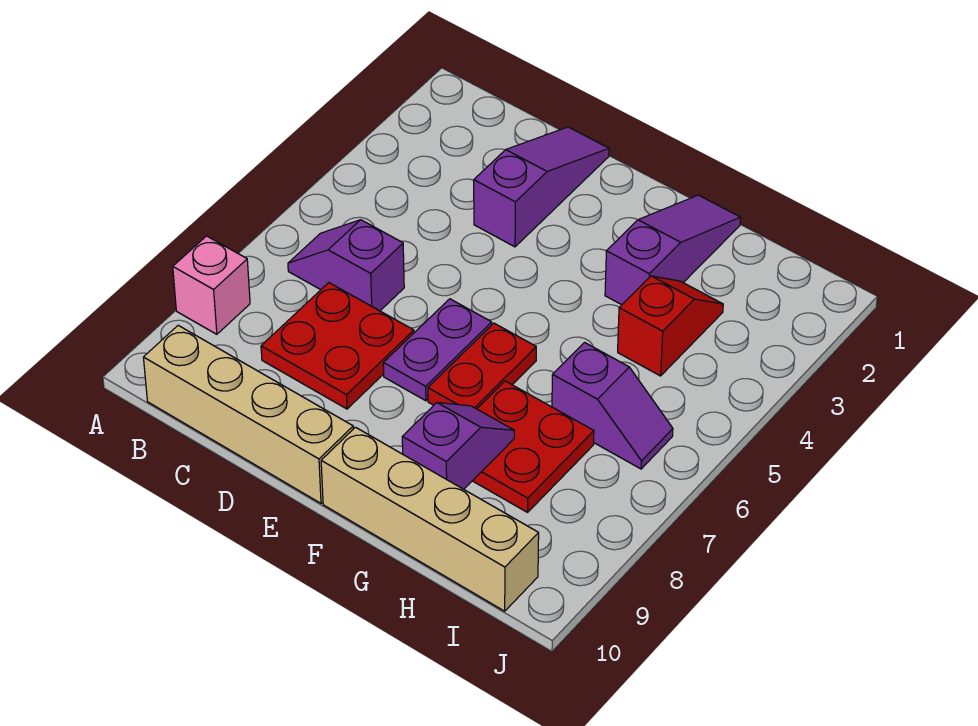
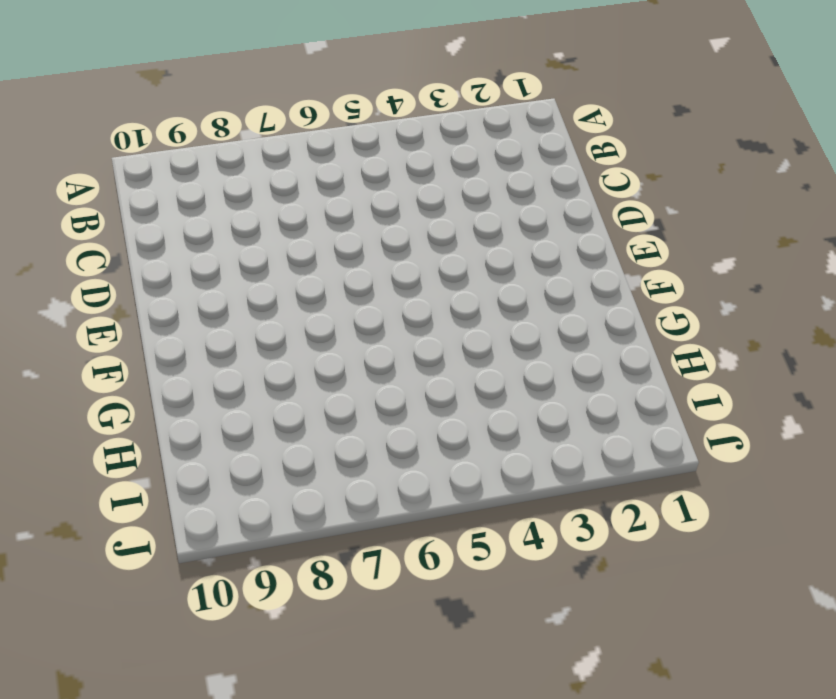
none -> pink brick A8 level 1
none -> purple slope B6:C6 level 1 top C
none -> tan brick B10:E10 level 1

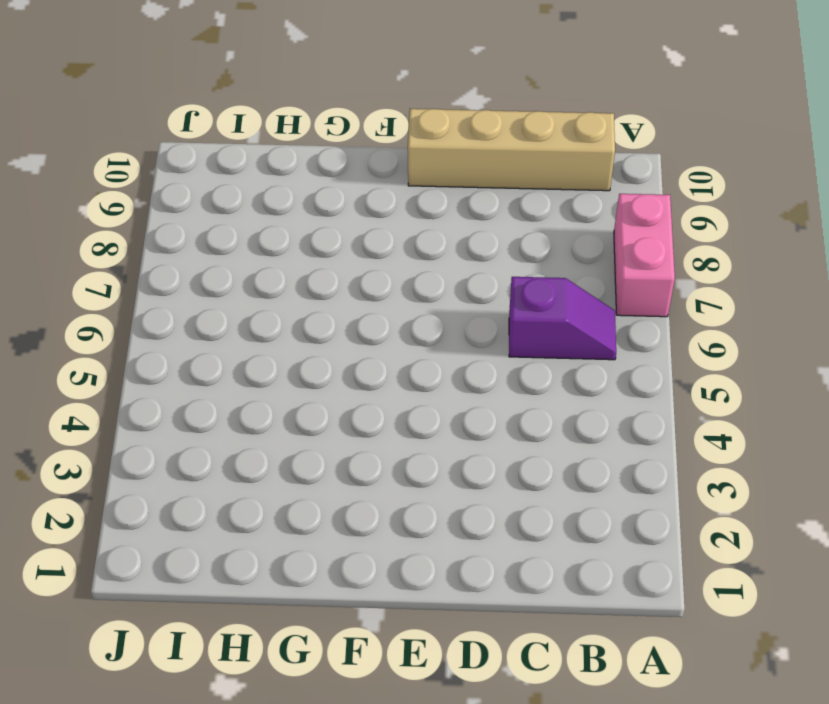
pink brick A7:A8 level 1 -> pink brick A8 level 1
none -> red plate C7:D8 level 1
none -> purple slope D1:D3 level 1 top 3
none -> purple plate E6:E7 level 1

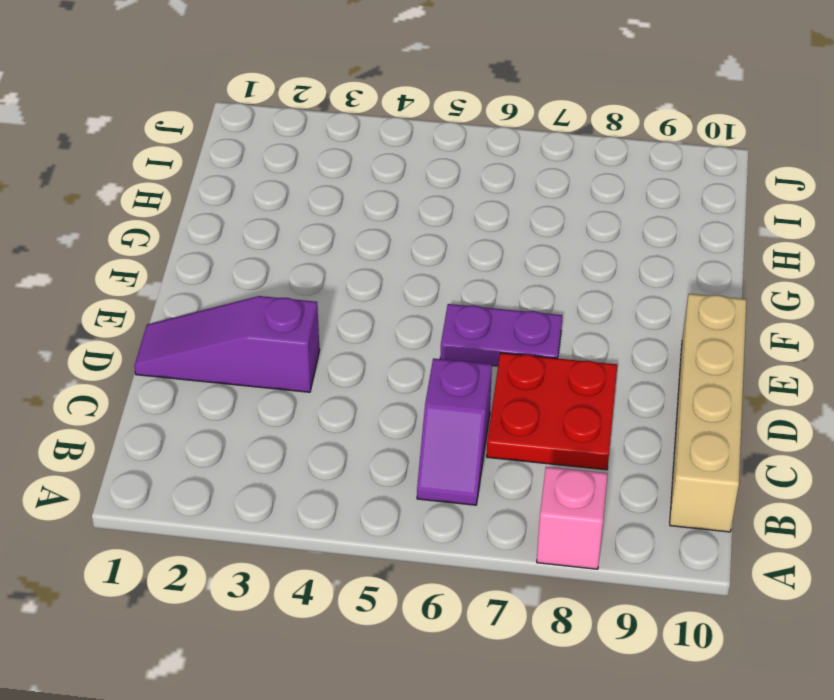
none -> red plate F6:F7 level 1
none -> tan brick F10:I10 level 1
none -> purple slope G1:G3 level 1 top 3

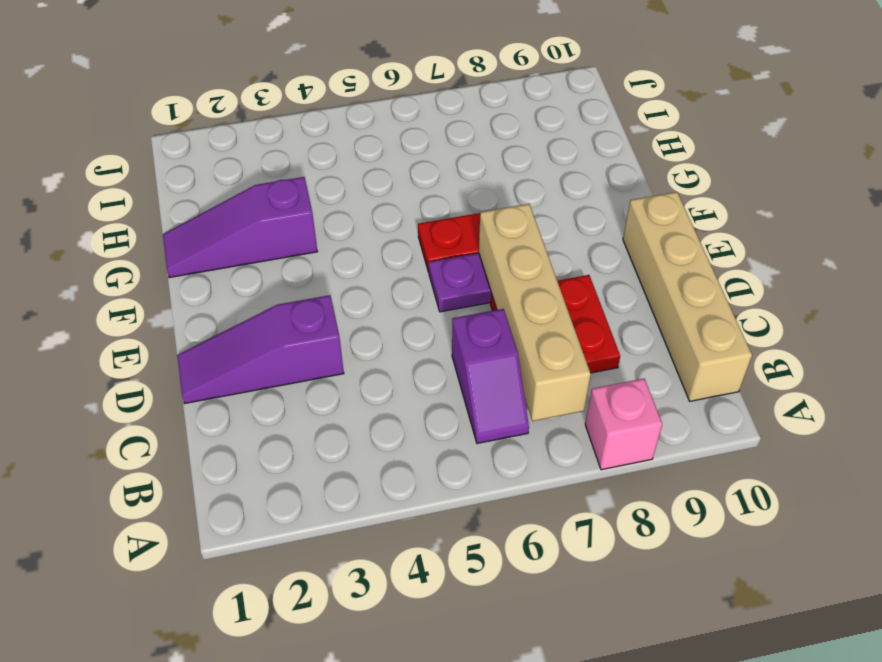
tan brick B7:E7 level 2 -> tan brick F10:I10 level 1
none -> red plate G7:H8 level 1
none -> red slope H3:H4 level 1 top 4
none -> purple slope H6:I6 level 1 top H

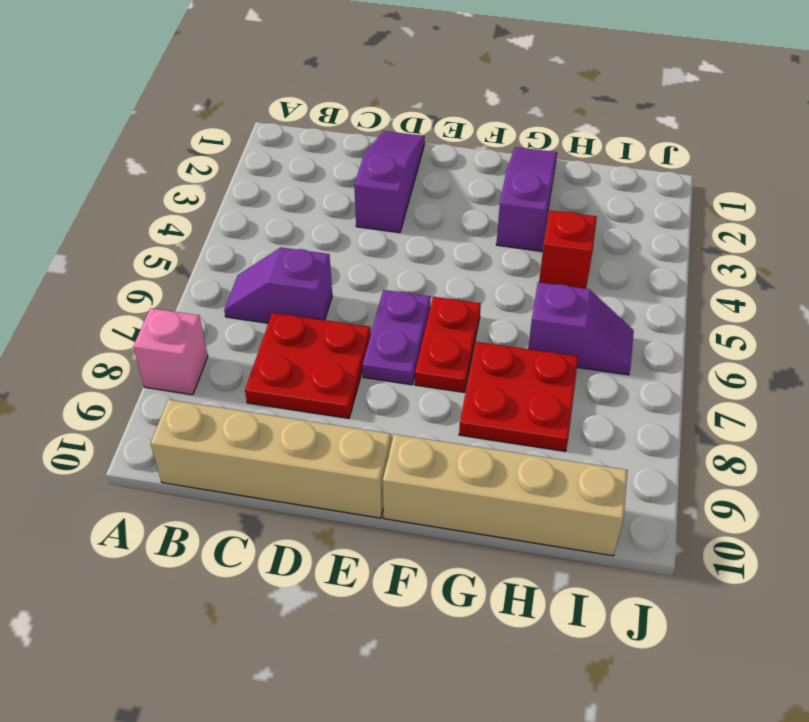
none -> purple slope G8:G9 level 2 top 9

